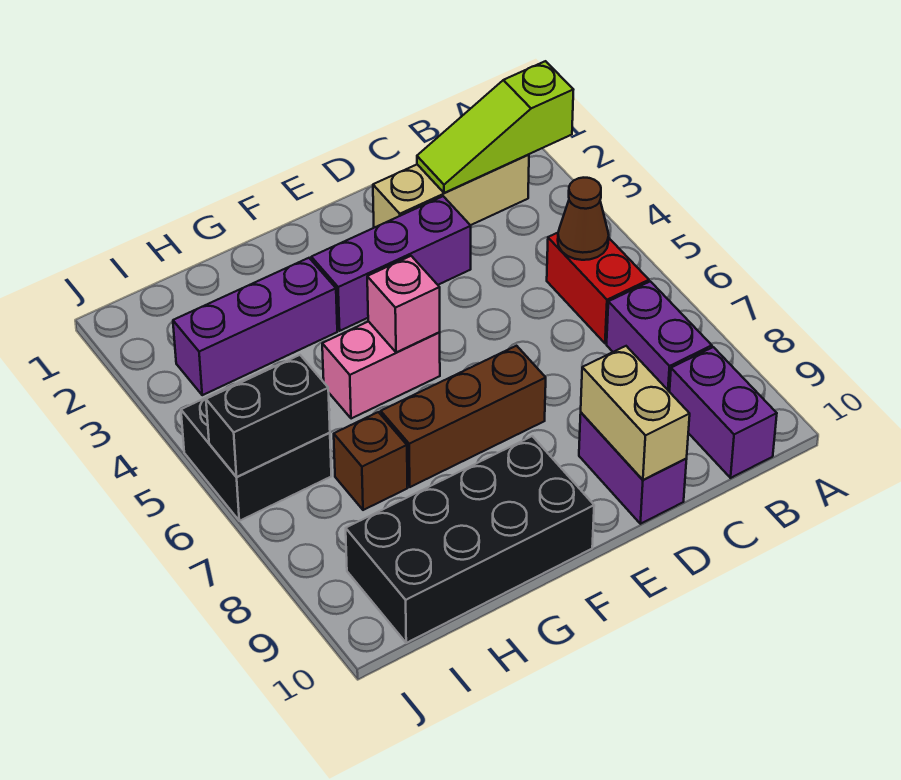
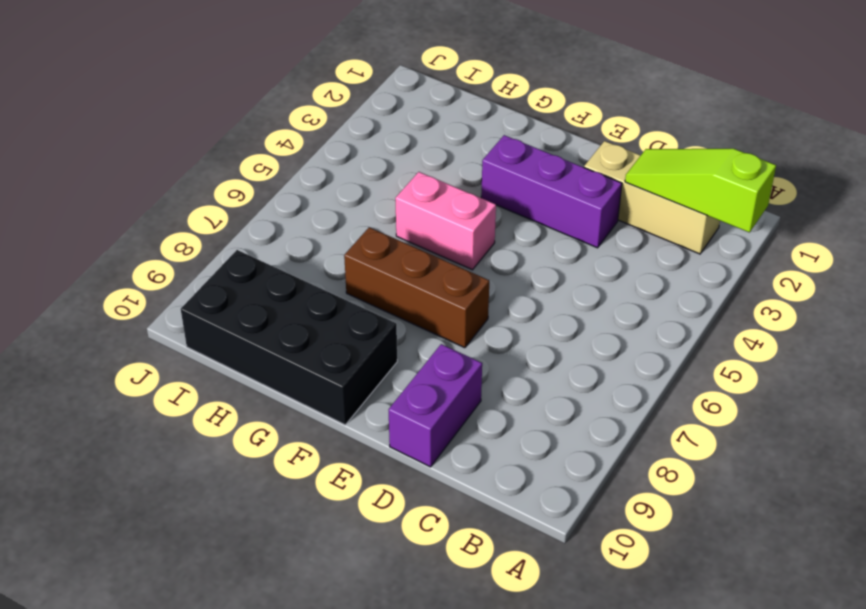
none -> red brick B5:B6 level 1
none -> purple brick B7:B8 level 1
none -> purple brick B9:B10 level 1

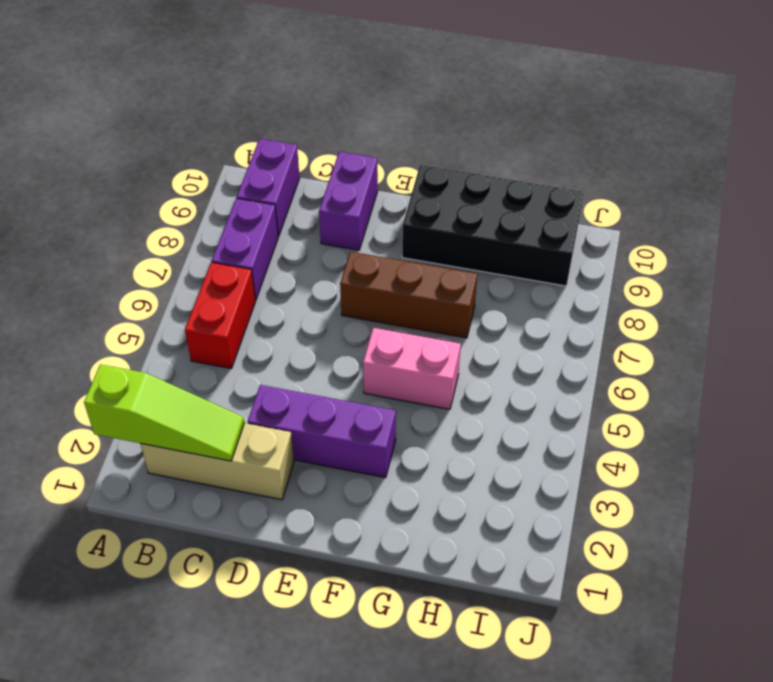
none -> purple brick G3:I3 level 1
none -> brown brick H7 level 1
none -> black brick I5:J6 level 1

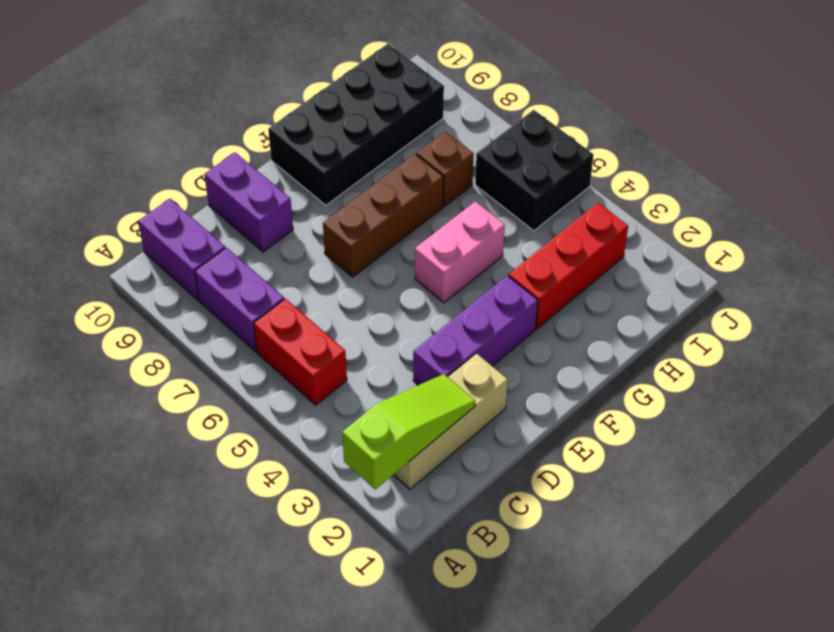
red brick G3:I3 level 1 -> purple brick G3:I3 level 1
none -> brown cone B5 level 2
none -> tan brick D9:D10 level 2
none -> pink brick F5 level 2

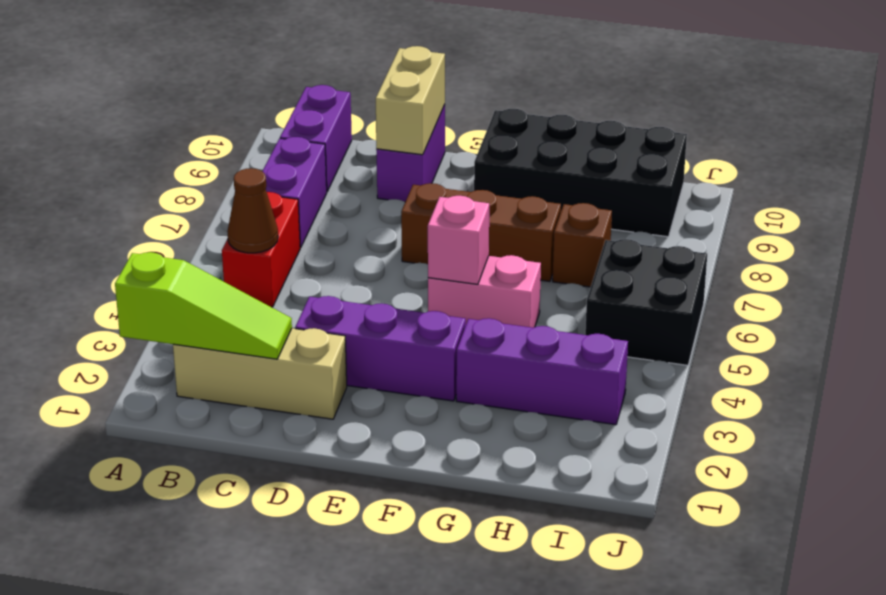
none -> black brick I6:J6 level 2

